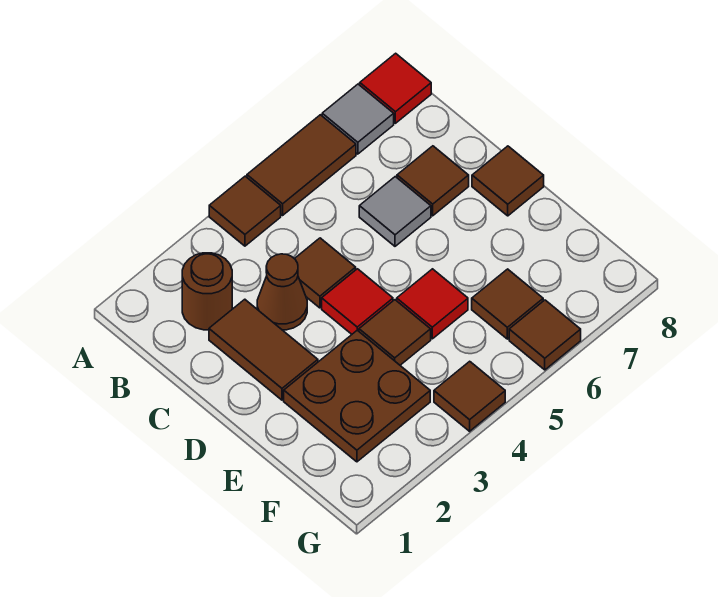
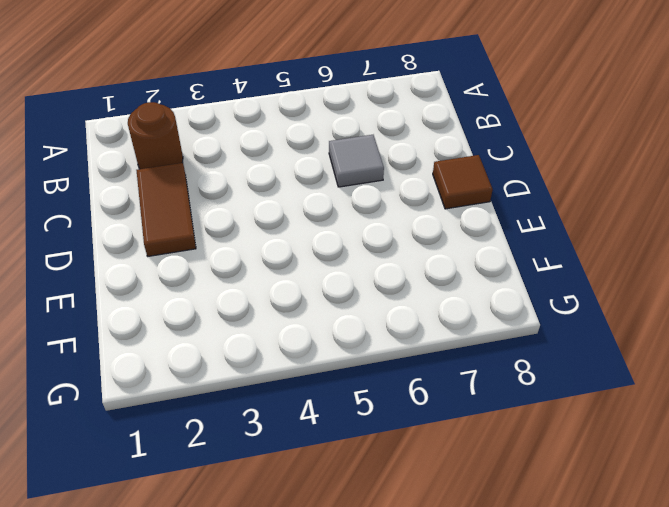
none -> brown tile A4 level 1
none -> brown tile A5:A6 level 1
none -> grey tile A7 level 1

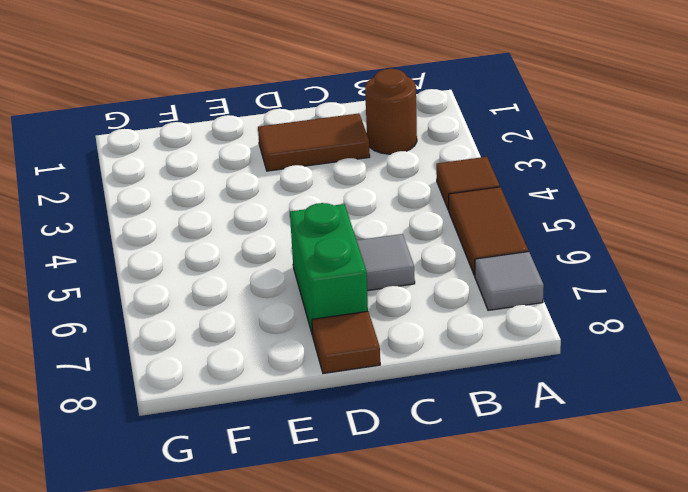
green brick D6:D7 level 1 -> none
none -> red tile A8 level 1
none -> brown cone C3 level 1
none -> brown tile C4 level 1

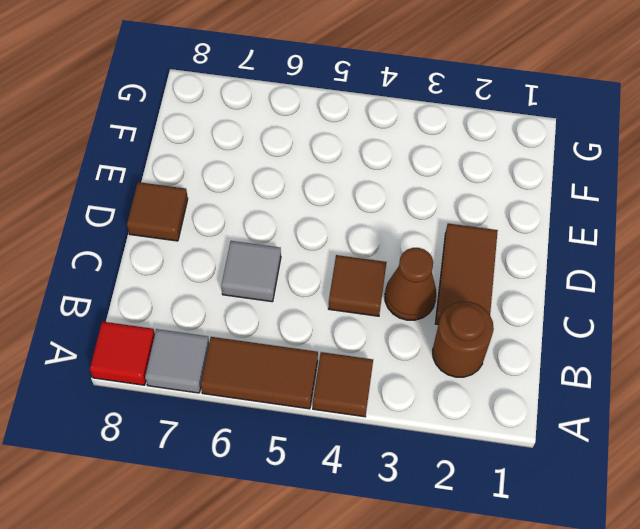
none -> brown tile C7 level 1
none -> red tile D4 level 1
none -> brown plate E2:F3 level 1

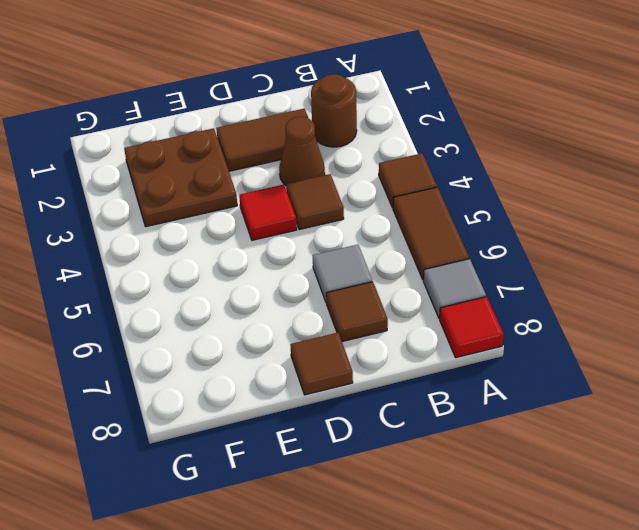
none -> brown tile E4 level 1
none -> red tile E5 level 1
none -> brown tile F6 level 1

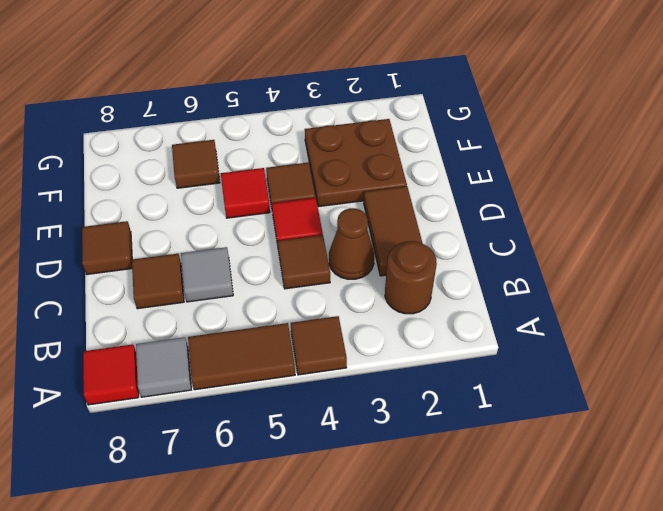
none -> brown tile G4 level 1
none -> brown tile G6 level 1

